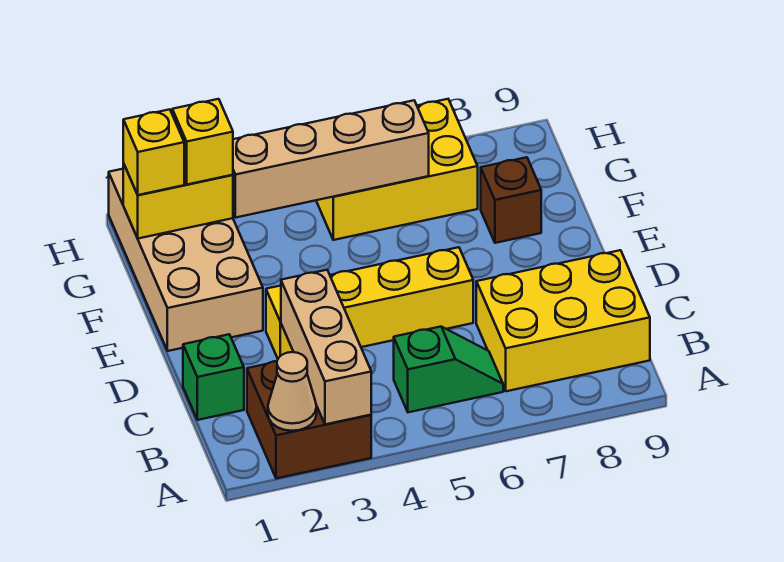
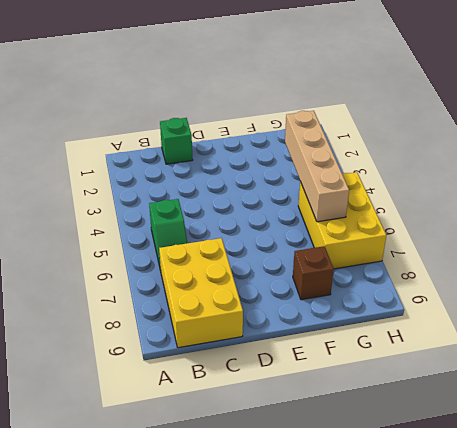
none -> brown brick A2:B3 level 1
none -> yellow brick D3:D6 level 1
none -> tan brick E1:H2 level 1

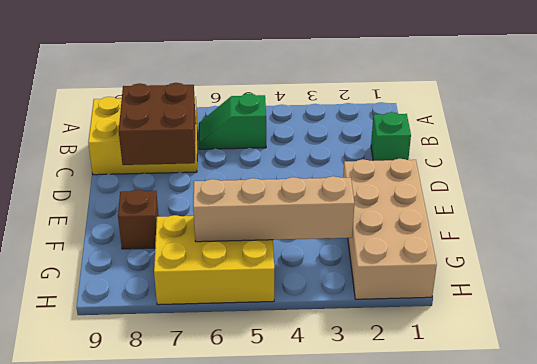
brown brick C7:D8 level 2 -> brown brick A2:B3 level 1
none -> yellow brick D3:D6 level 1
none -> tan cone A2 level 2
none -> tan brick A3:C3 level 2

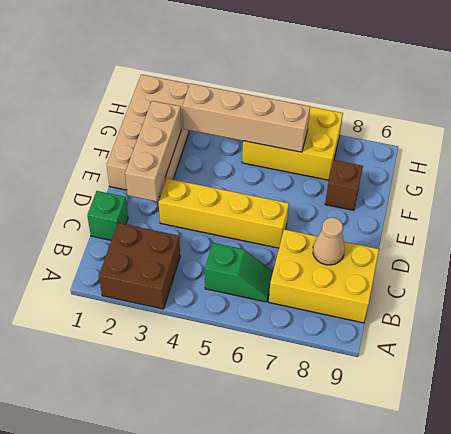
tan cone C8 level 2 -> tan cone A2 level 2
tan brick D2:F2 level 2 -> tan brick A3:C3 level 2
none -> yellow brick G1:G2 level 2
none -> yellow brick G1 level 3
none -> yellow brick G2 level 3

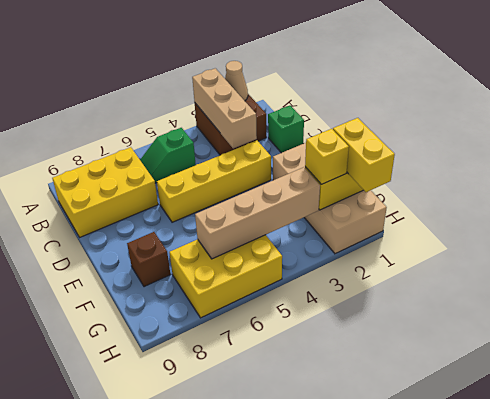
yellow brick G1:H1 level 3 -> yellow brick G1 level 3

